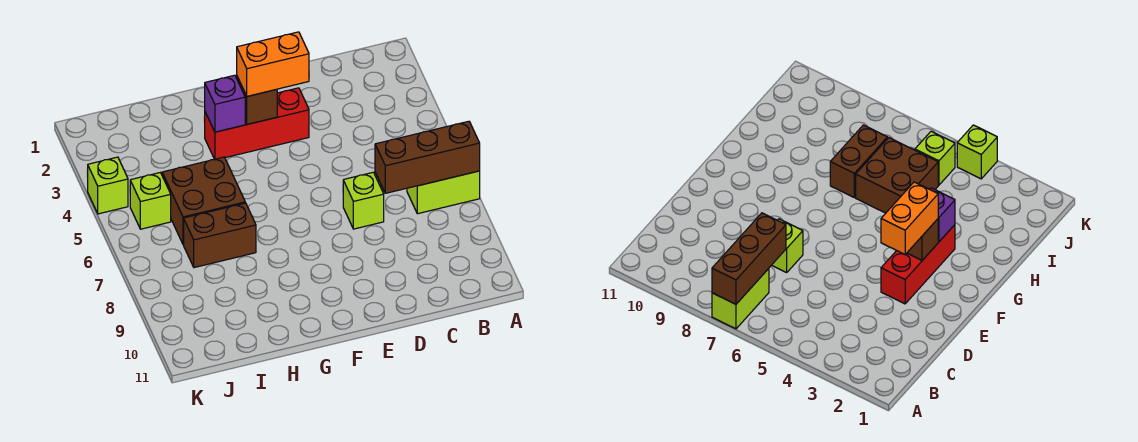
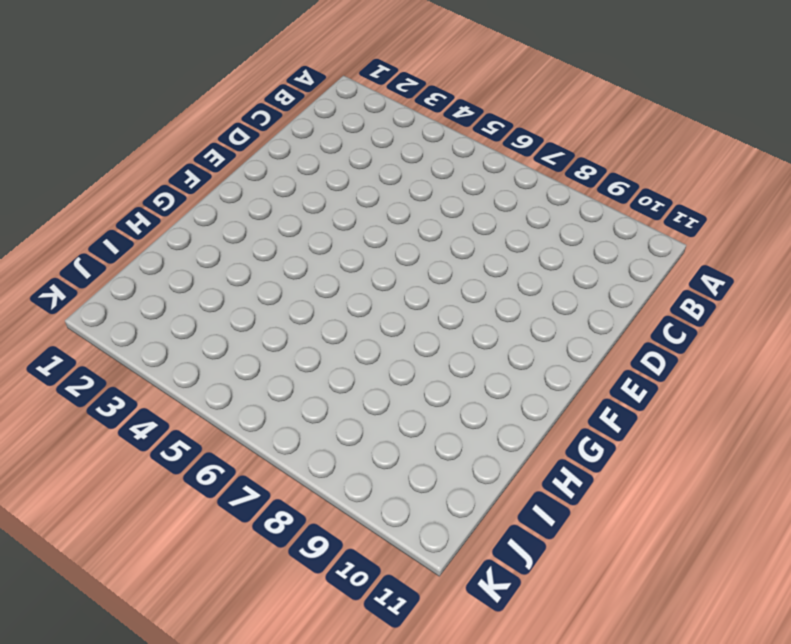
none -> lime brick A7:B7 level 1
none -> lime brick D7 level 1

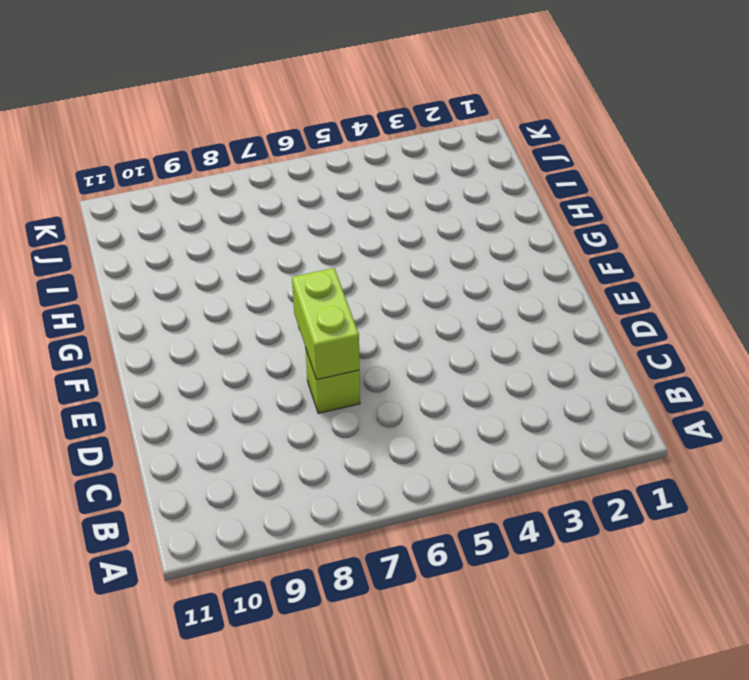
lime brick D7:E7 level 2 -> lime brick A7:B7 level 1
none -> red brick E3:G3 level 1
none -> brown brick H5:I6 level 1

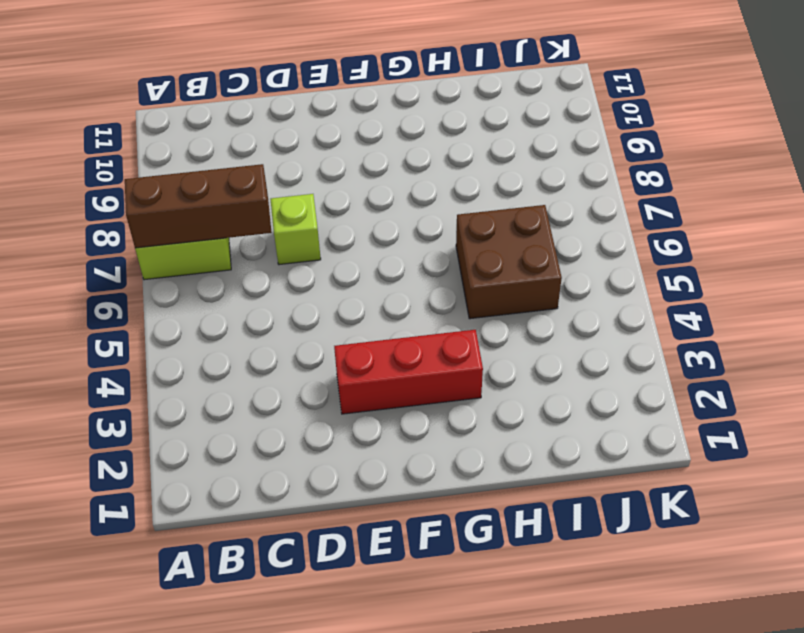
none -> brown brick H7:I7 level 1
none -> lime brick J5 level 1

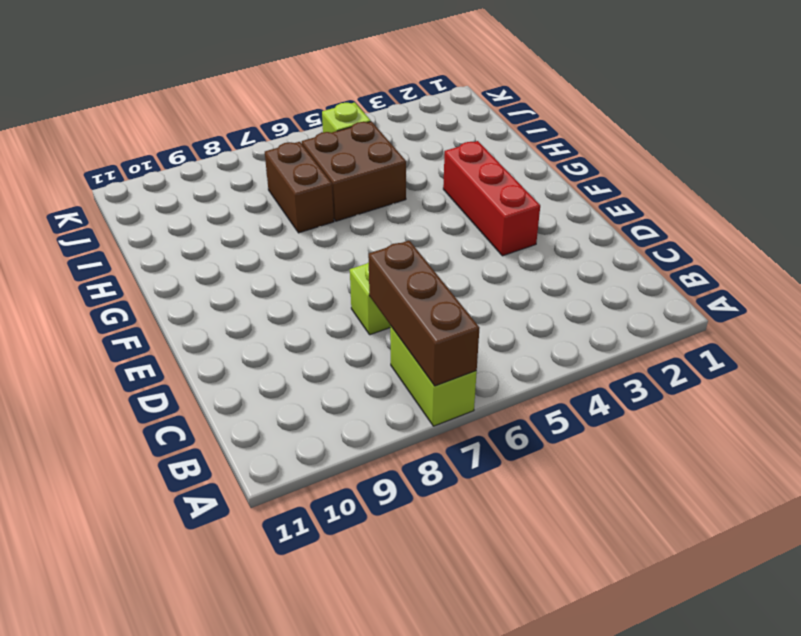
none -> lime brick K4 level 1
none -> brown brick F3 level 2

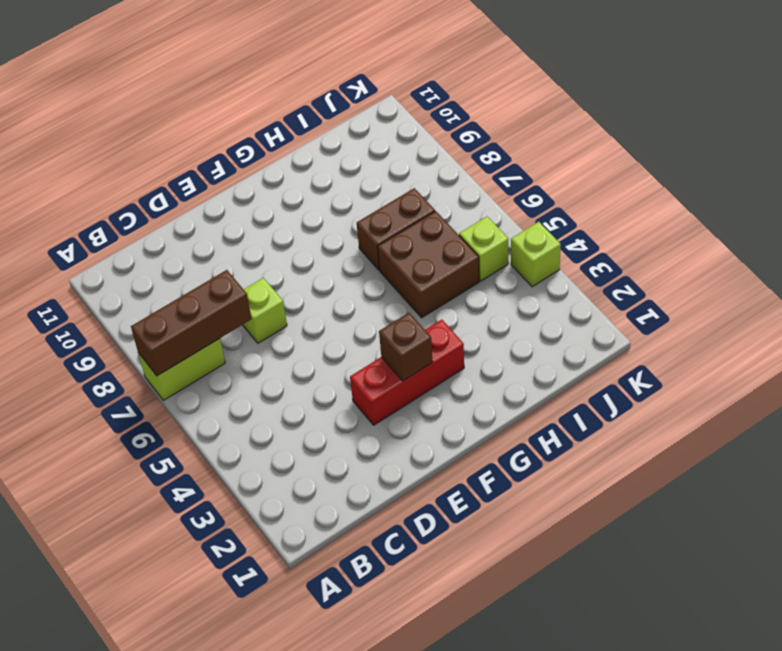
none -> purple brick G3 level 2
none -> orange brick E3:F3 level 3

